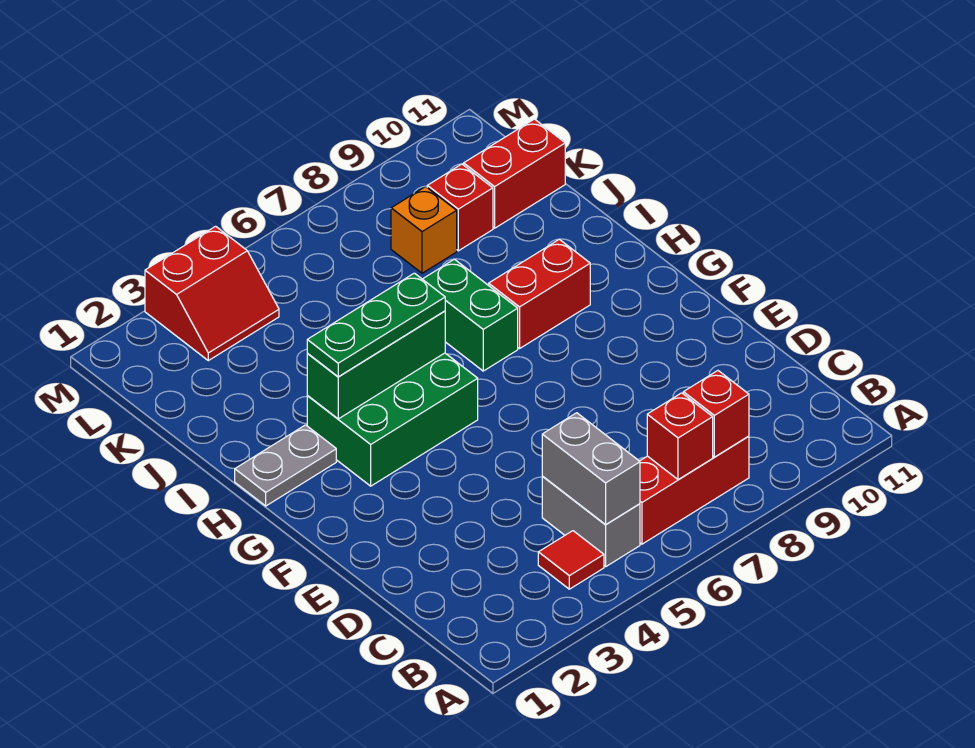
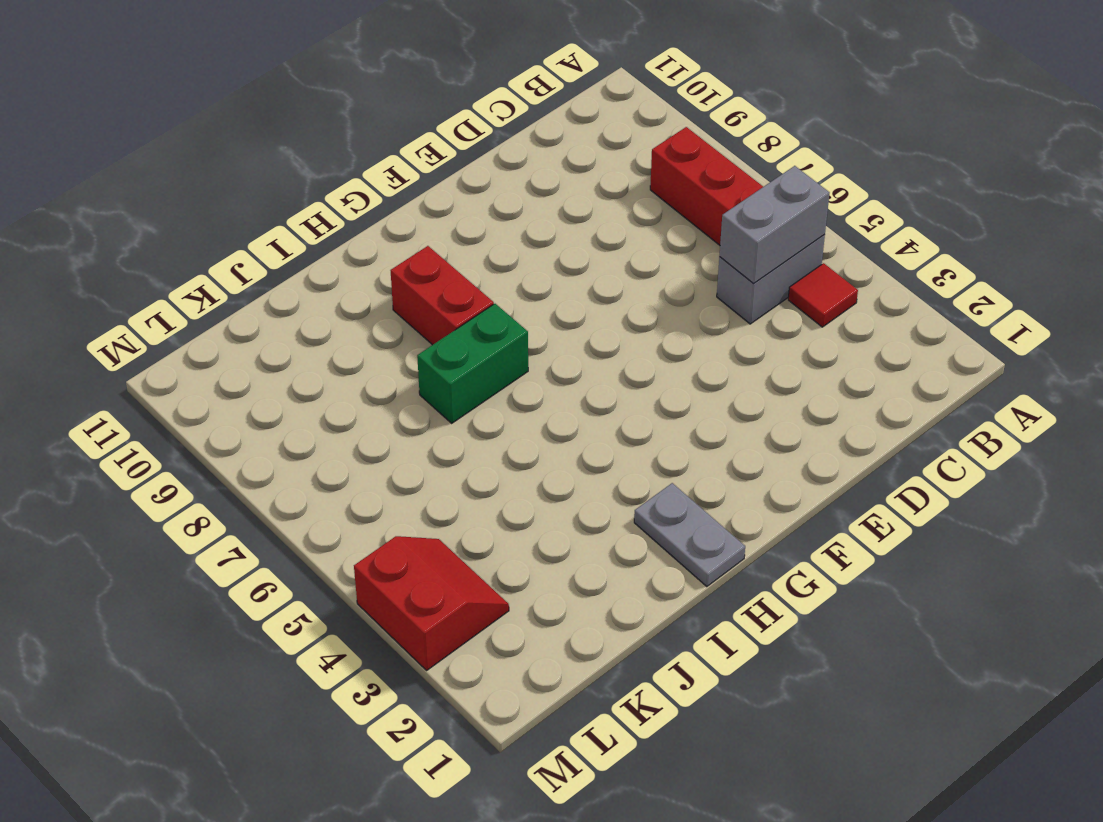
none -> green brick G3:H5 level 1
none -> orange brick K8 level 1
none -> red brick K9 level 1

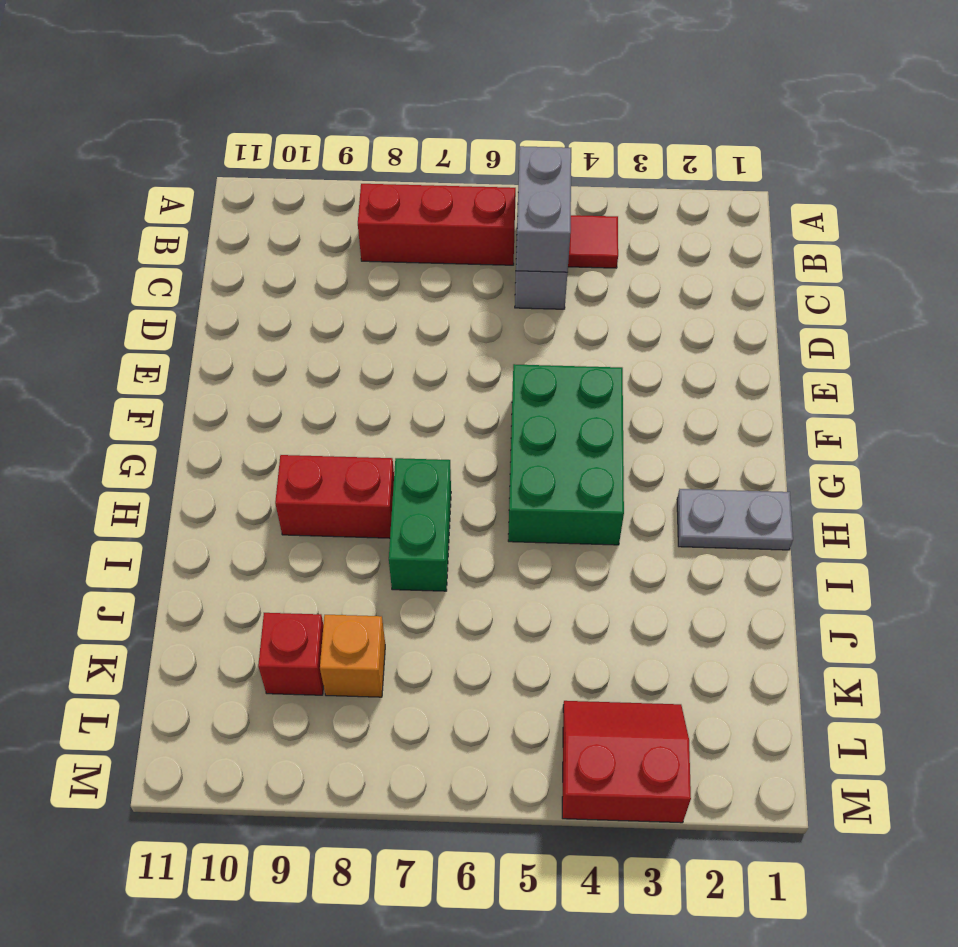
green brick F4:H5 level 1 -> green brick G3:H5 level 1
none -> red brick K10:K11 level 1
none -> red brick B7 level 2
none -> red brick B8 level 2

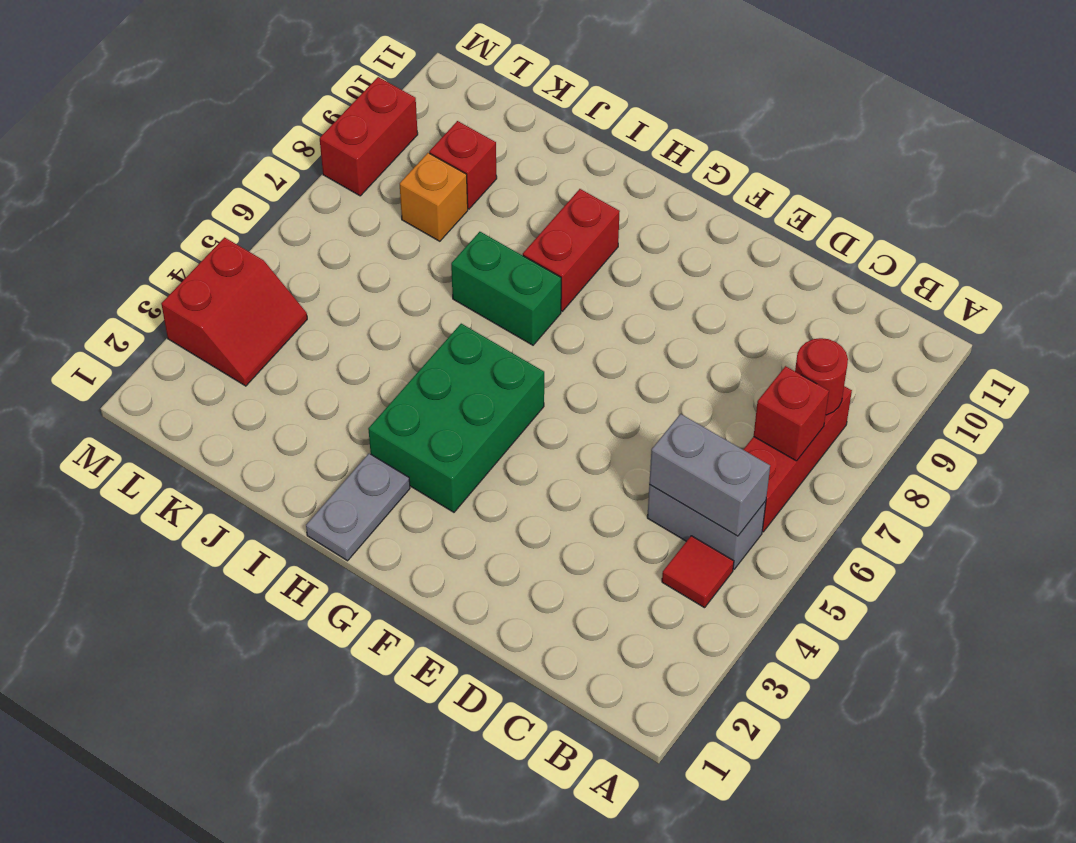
red round brick B8 level 2 -> red brick B8 level 2
red brick M8:M9 level 1 -> red brick K10:K11 level 1
none -> green brick H3:H5 level 2
none -> green plate H3:H5 level 3

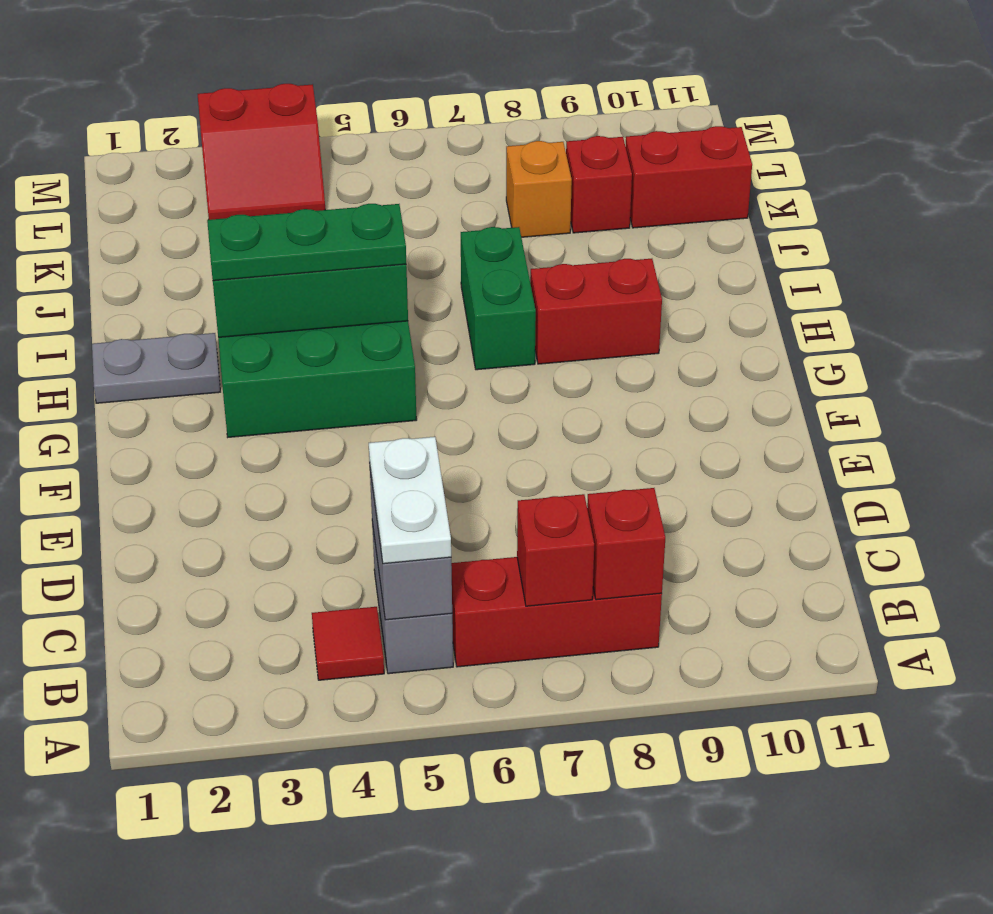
white plate B5:C5 level 3 -> none

